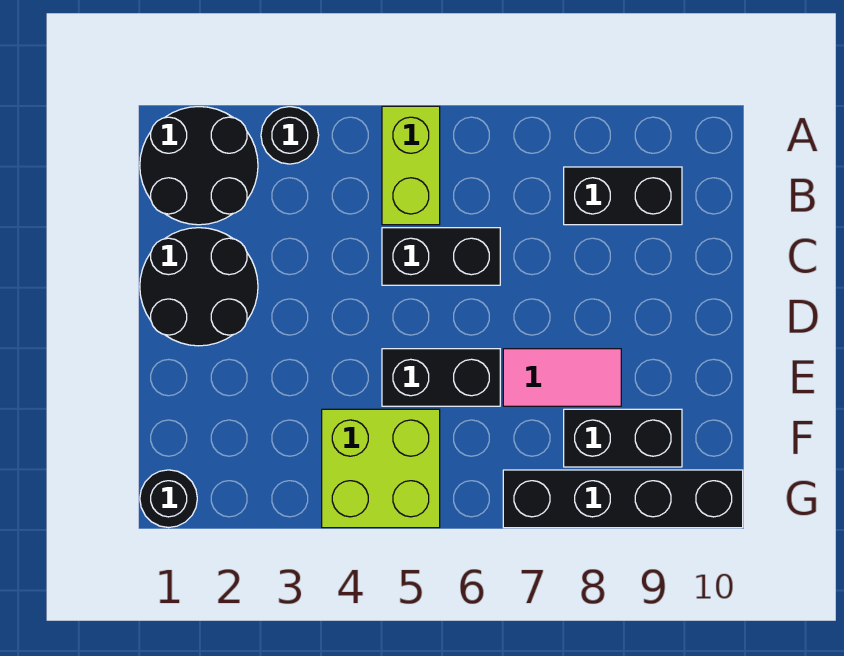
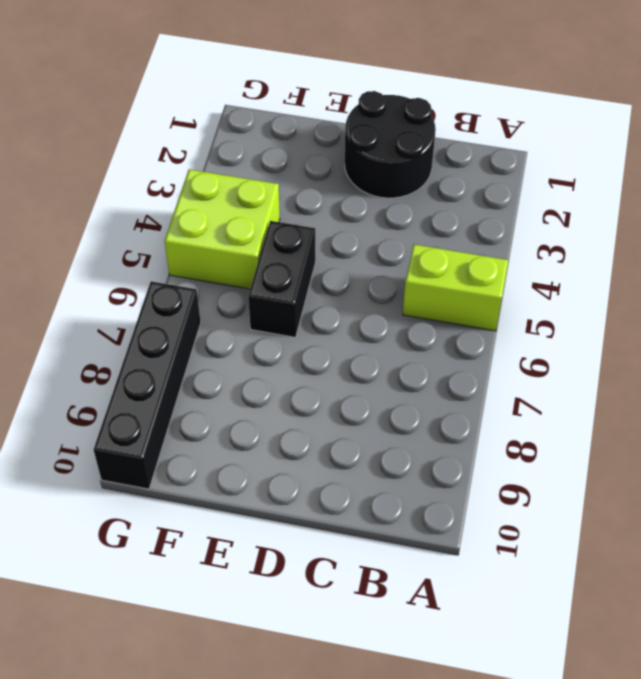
none -> black round brick A1:B2 level 1
none -> black round brick A3 level 1
none -> black brick B8:B9 level 1

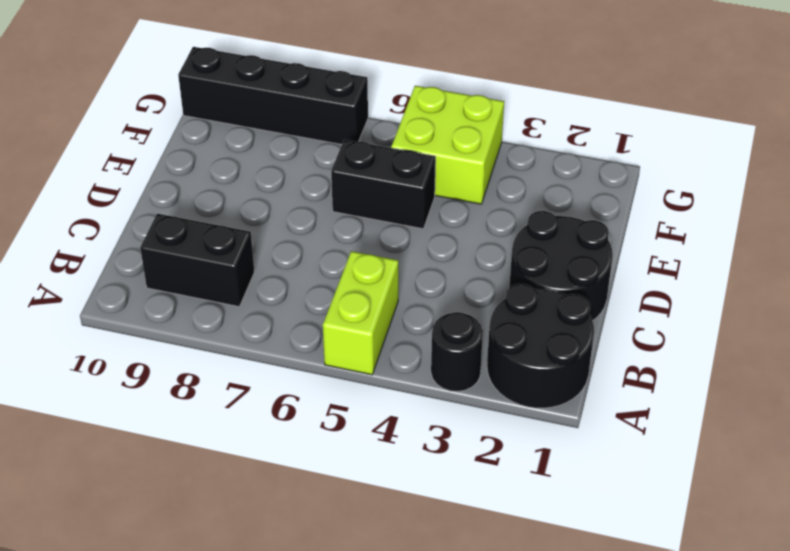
none -> black brick C5:C6 level 1
none -> pink tile E7:E8 level 1
none -> black brick F8:F9 level 1

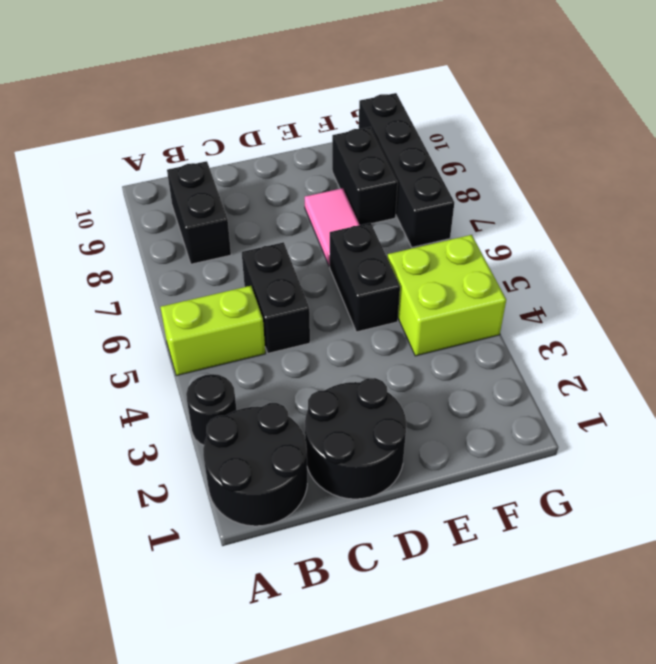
none -> black round brick G1 level 1

